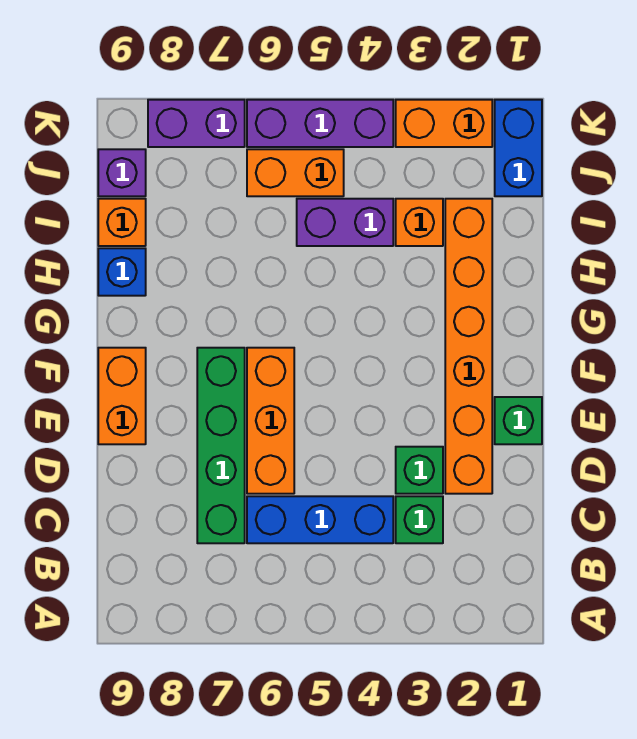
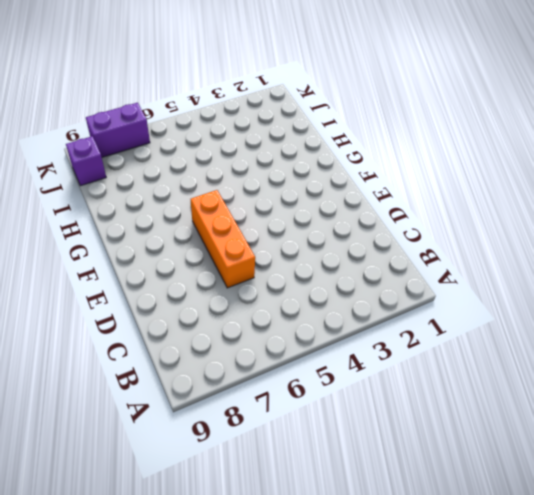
none -> green brick C3 level 1
none -> blue brick C4:C6 level 1
none -> green brick C7:F7 level 1

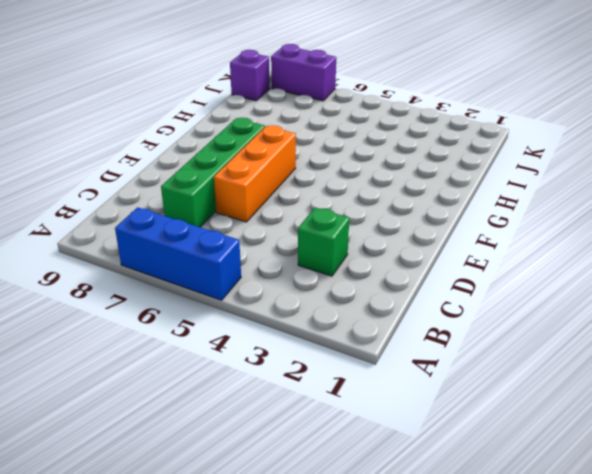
blue brick A5:A7 level 1 -> blue brick C4:C6 level 1
none -> orange brick D2:I2 level 1
none -> green brick D3 level 1
none -> green brick E1 level 1

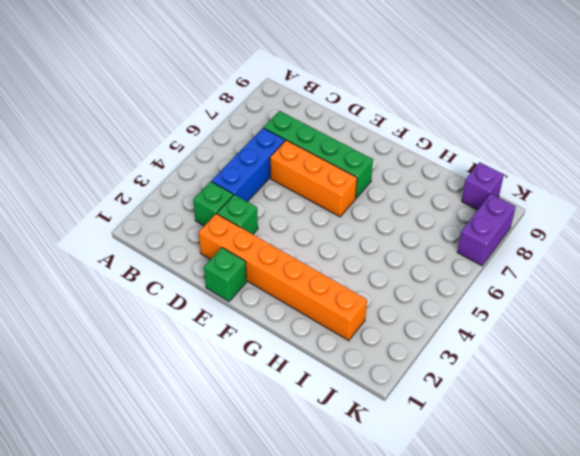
none -> orange brick E9:F9 level 1
none -> blue brick H9 level 1
none -> orange brick I3 level 1

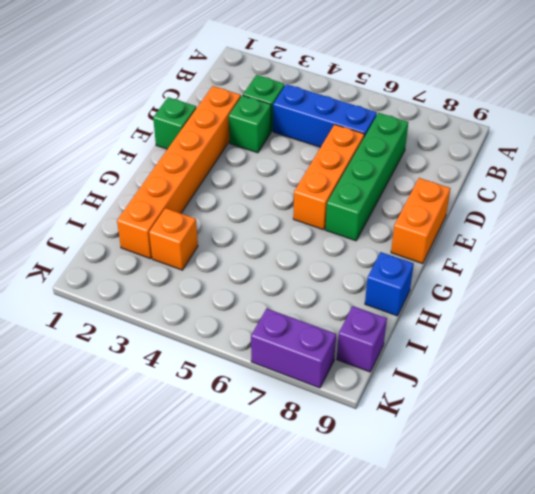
none -> purple brick I4:I5 level 1
none -> orange brick I9 level 1
none -> blue brick J1:K1 level 1

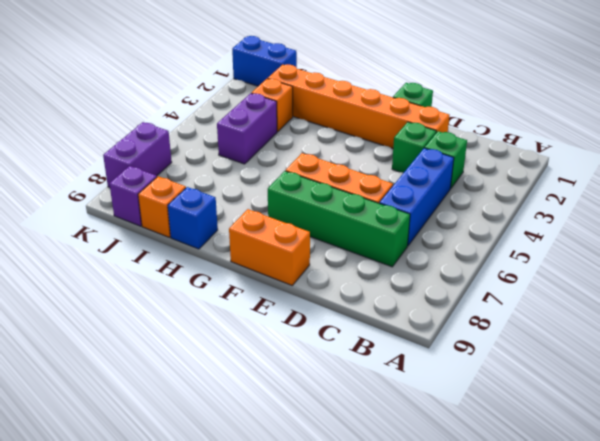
none -> orange brick J5:J6 level 1
none -> orange brick K2:K3 level 1
none -> purple brick K4:K6 level 1

